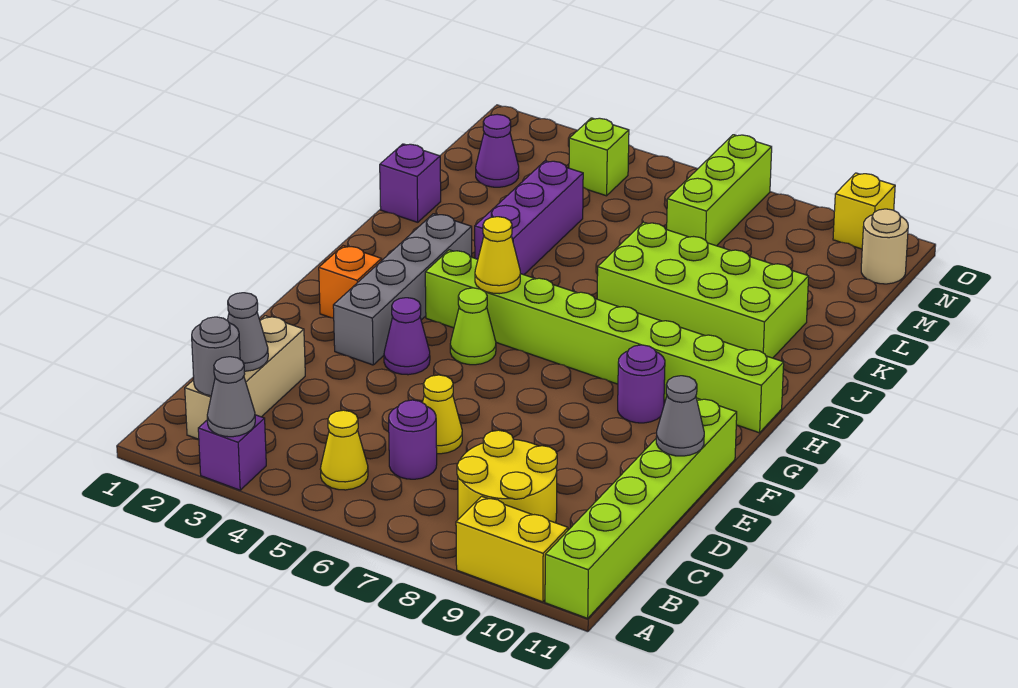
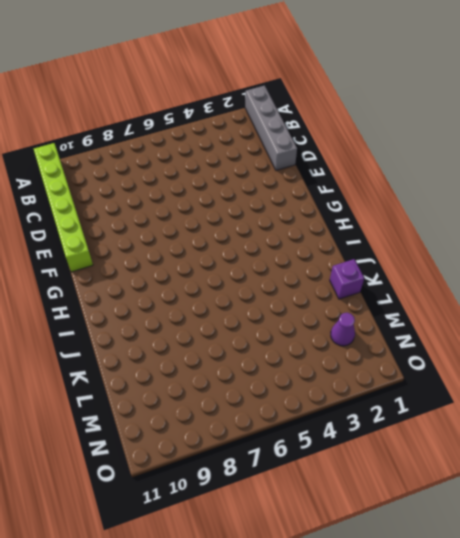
grey brick A1:D1 level 1 -> grey brick F3:I3 level 1
none -> purple brick A3 level 1
none -> yellow brick A9:A10 level 1
none -> tan brick B2:D2 level 1

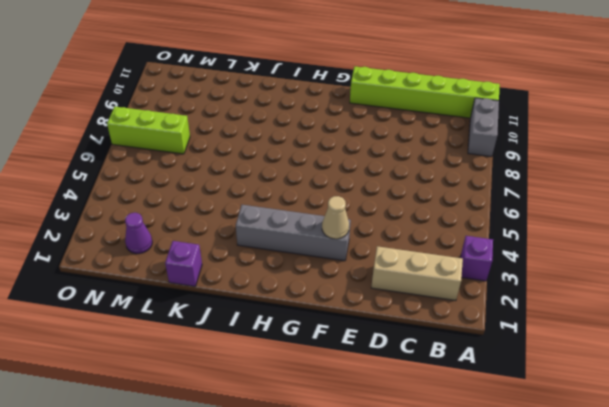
grey brick A9:A10 level 1 -> yellow brick A9:A10 level 1
tan cone F3 level 2 -> none
none -> yellow cone B5 level 1
none -> yellow round brick B8:C9 level 1
none -> purple round brick C6 level 1

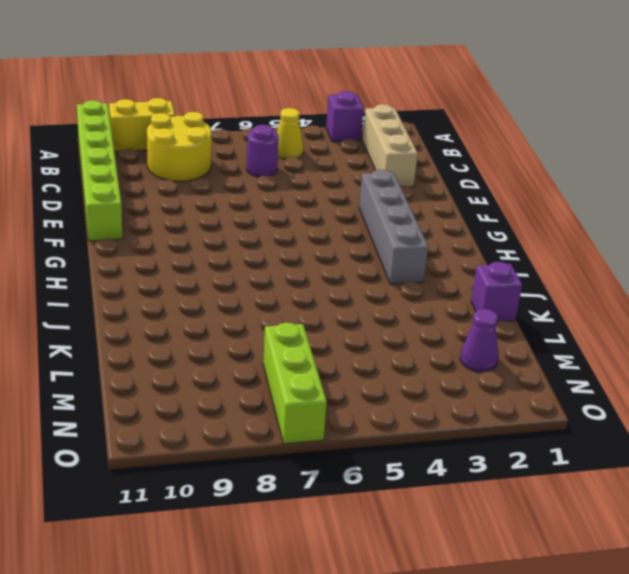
none -> yellow cone D6 level 1
none -> purple cone F4 level 1
none -> orange brick G2 level 1

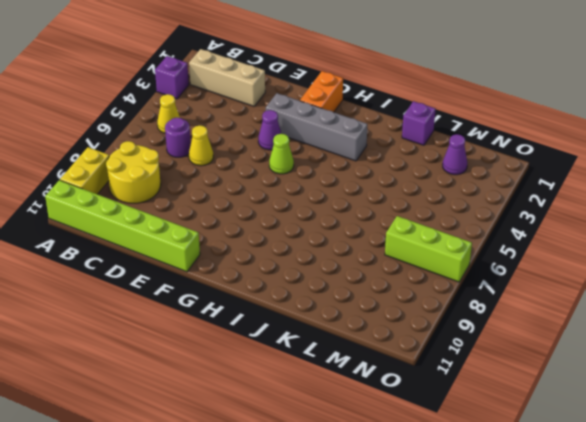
orange brick G1:G2 level 1 -> orange brick G2 level 1
none -> purple round brick G9 level 1
none -> lime brick H4:H11 level 1
none -> purple brick J4:L4 level 1

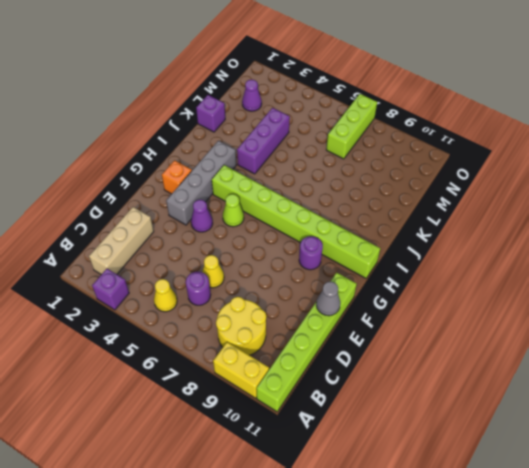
none -> lime brick J7:K10 level 1
none -> lime brick N4 level 1
none -> tan round brick N11 level 1

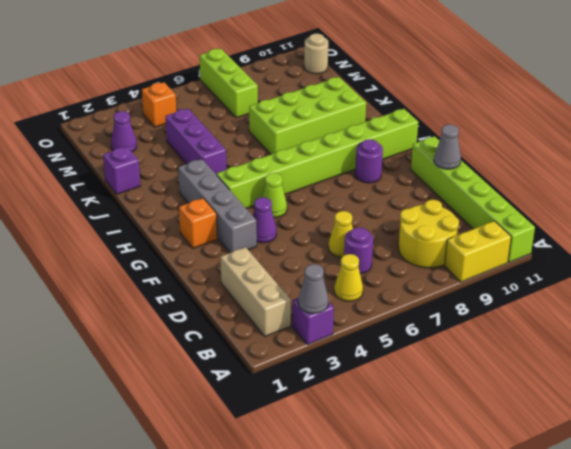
orange brick N4 level 1 -> lime brick N4 level 1
none -> yellow brick O10 level 1
none -> grey round brick B2 level 2
none -> grey cone C2 level 2

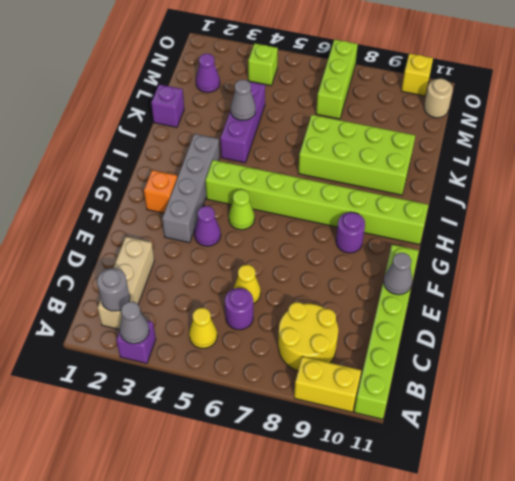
grey cone K4 level 2 -> grey cone C2 level 2
none -> yellow cone H5 level 2

